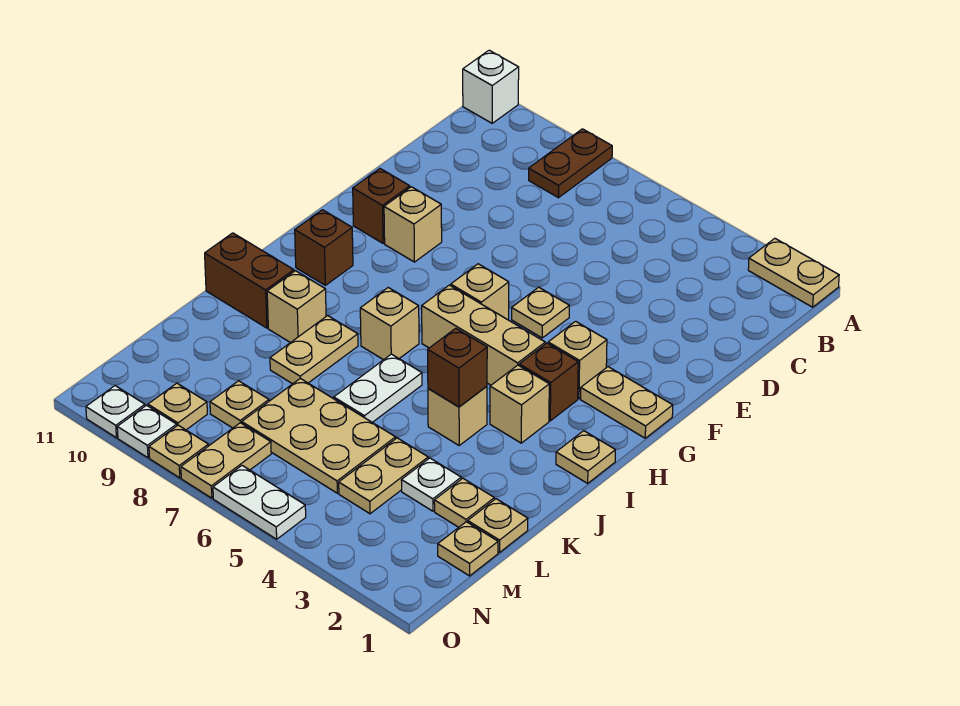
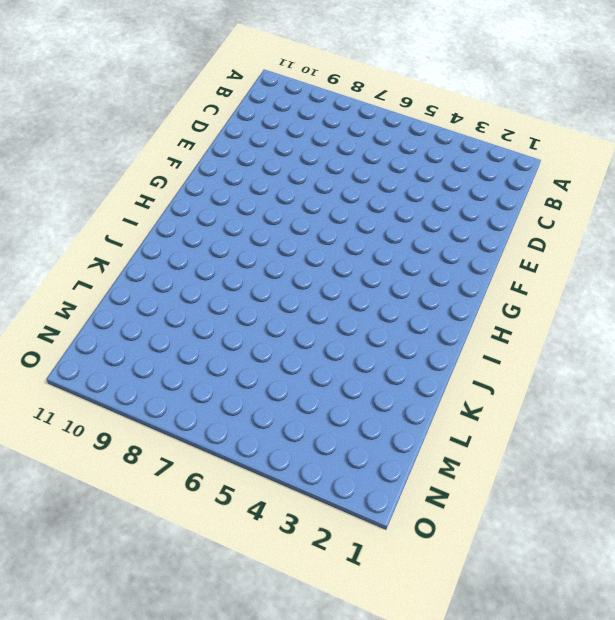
none -> tan plate A1:A2 level 1
none -> brown plate A8:B8 level 1
none -> white brick A11 level 1
none -> tan plate F5 level 1

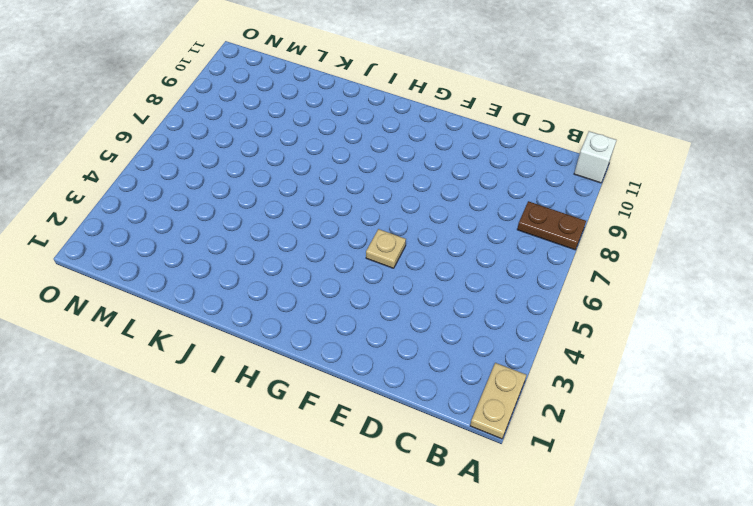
none -> tan brick F9 level 1
none -> brown brick F10 level 1
none -> tan plate G1:G2 level 1
none -> tan brick G3 level 1

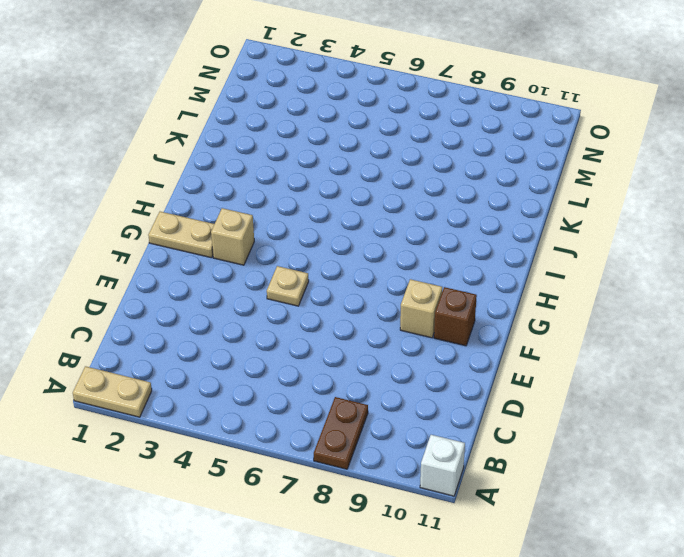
none -> tan brick G6 level 1
none -> brown brick H3 level 1
none -> tan brick H4:H6 level 1
none -> brown brick H10 level 1

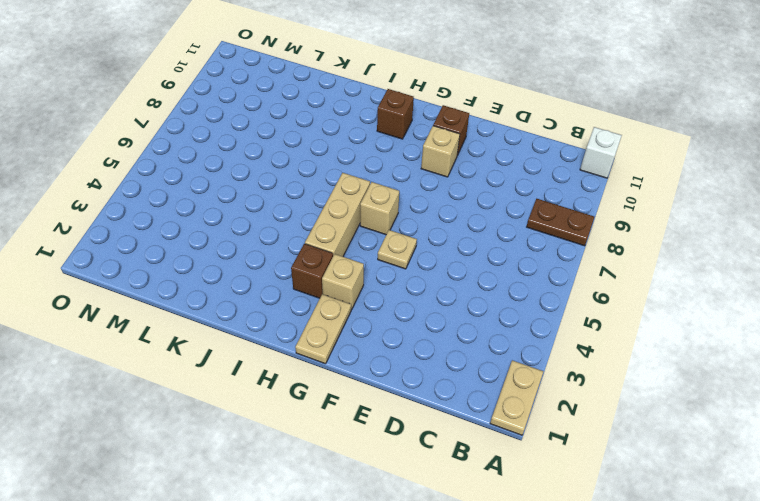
none -> tan plate I1 level 1
none -> tan brick I3 level 1
none -> tan brick I7 level 1
none -> tan brick J4 level 1

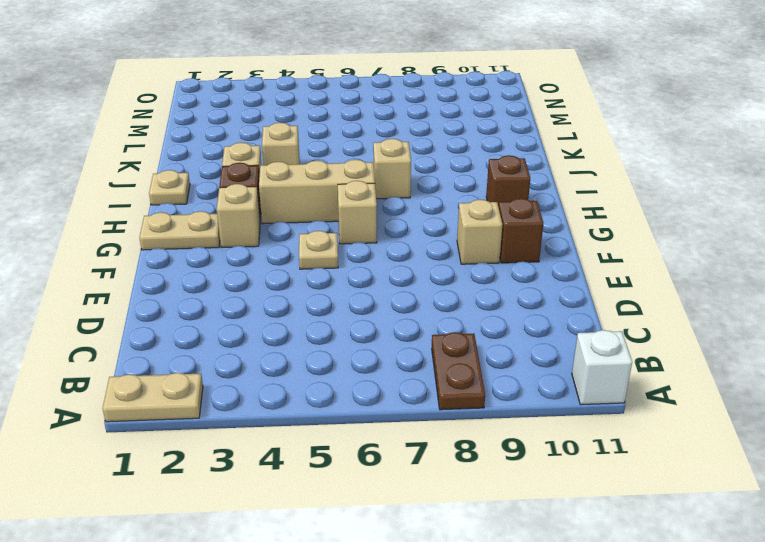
none -> white plate J6:K6 level 1
none -> tan plate J8:K8 level 1
none -> tan brick J9 level 1
none -> brown brick J10:J11 level 1

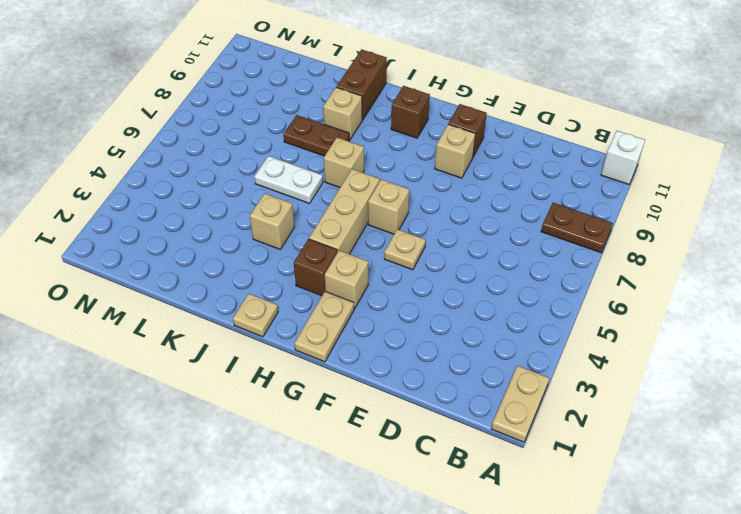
brown plate J8:K8 level 1 -> tan plate J8:K8 level 1
none -> tan brick I3 level 1
none -> tan plate L1 level 1
none -> tan plate L2 level 1
none -> white plate L3 level 1

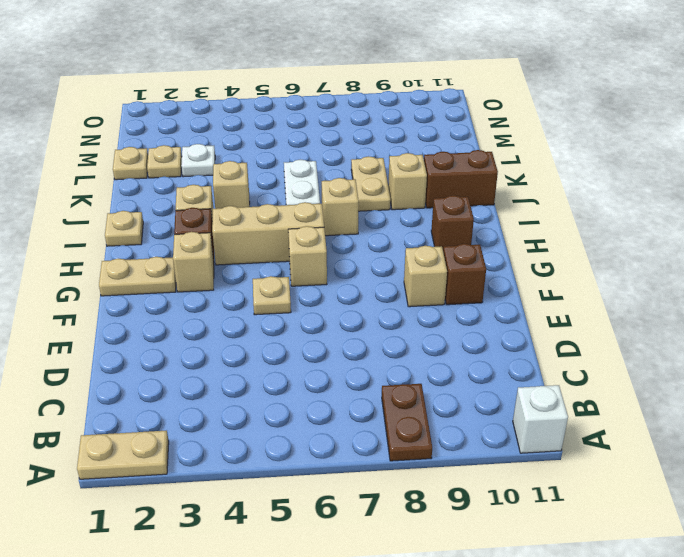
none -> tan plate L4:M4 level 1
none -> tan plate L5:M7 level 1
none -> tan plate M1 level 1
none -> tan plate M8 level 1

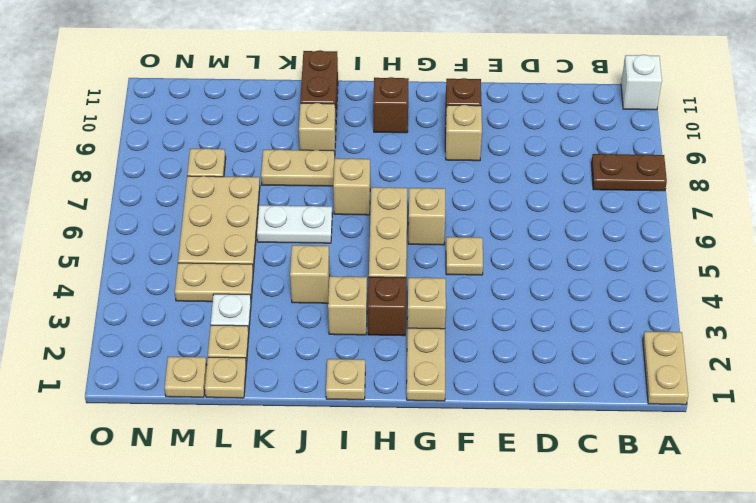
none -> tan plate N7:O7 level 1
none -> tan plate N9 level 1
none -> white plate O5:O6 level 1
none -> tan plate O8 level 1

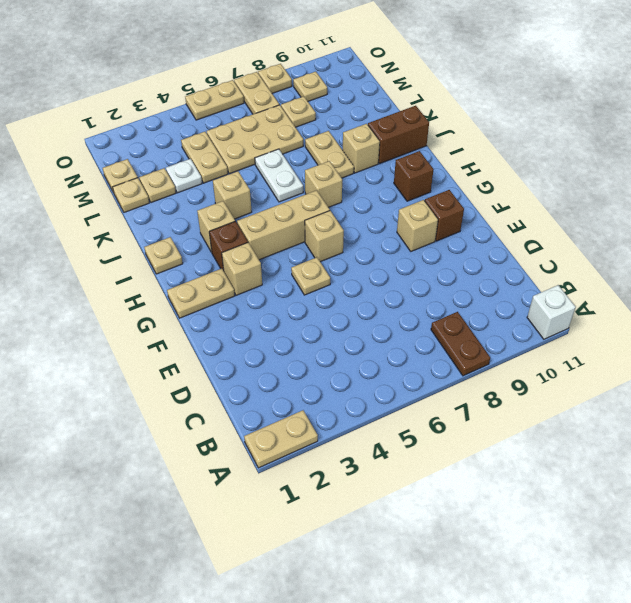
tan plate O5:O6 level 1 -> white plate O5:O6 level 1
none -> white plate O9 level 1
none -> white plate O10 level 1
none -> brown brick J4 level 2

